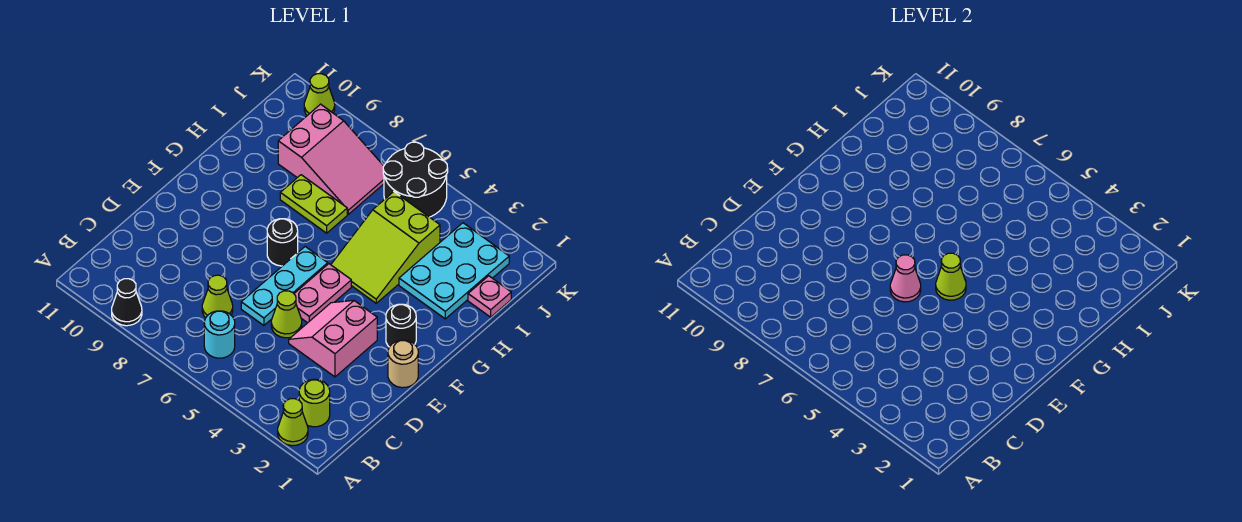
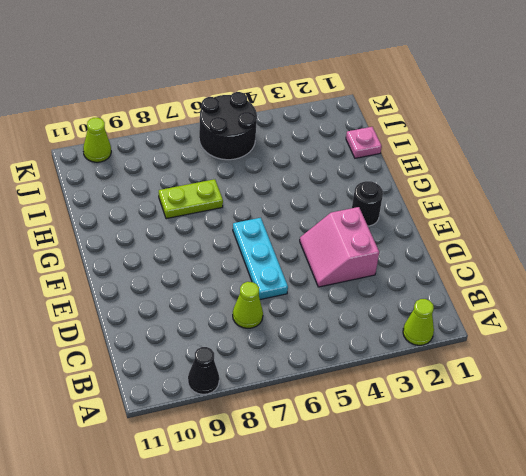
none -> lime round brick B2 level 1
none -> cyan round brick B6 level 1
none -> lime cone D5 level 1

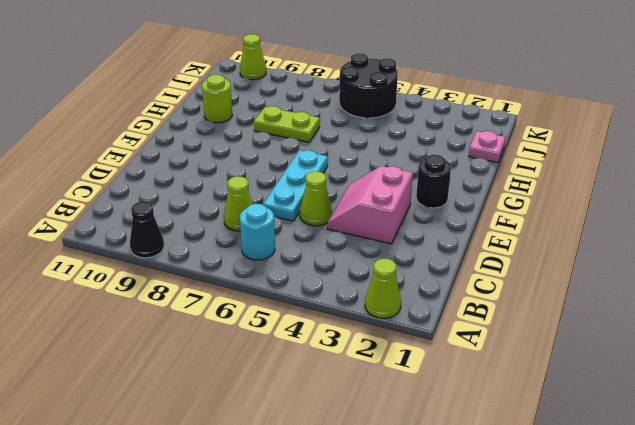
lime round brick H10 level 1 -> lime round brick B2 level 1
none -> tan round brick E1 level 1
none -> pink plate E5:F5 level 1
none -> black round brick F7 level 1

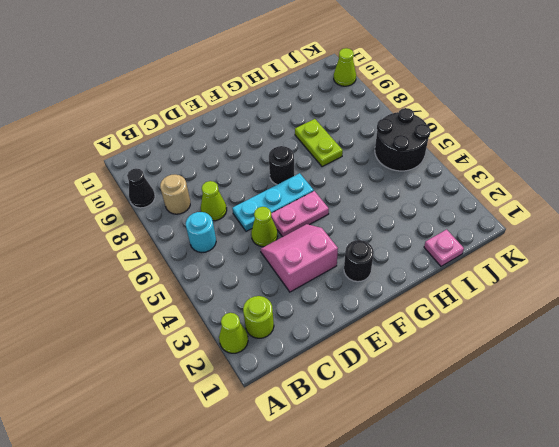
tan round brick B8 level 1 -> tan round brick E1 level 1
none -> lime slope G4:I5 level 1 top I
none -> cyan plate H2:J3 level 1
none -> pink slope I7:J9 level 1 top 9

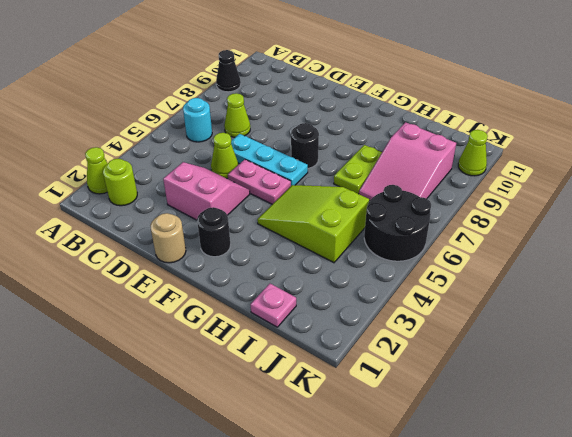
none -> cyan plate H2:J3 level 1
none -> pink cone E6 level 2
none -> lime cone F5 level 2

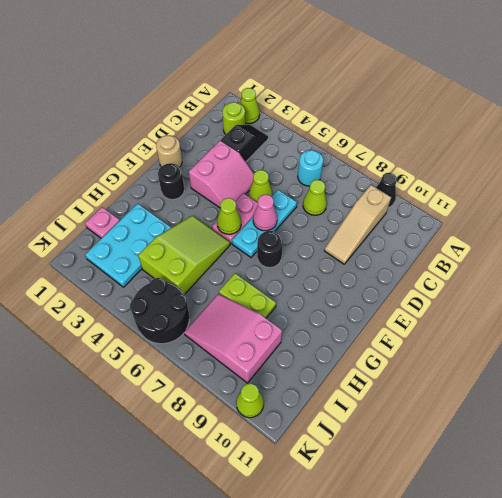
black slope B3:C3 level 1 top C -> none
tan slope B9:D9 level 1 top B -> none

